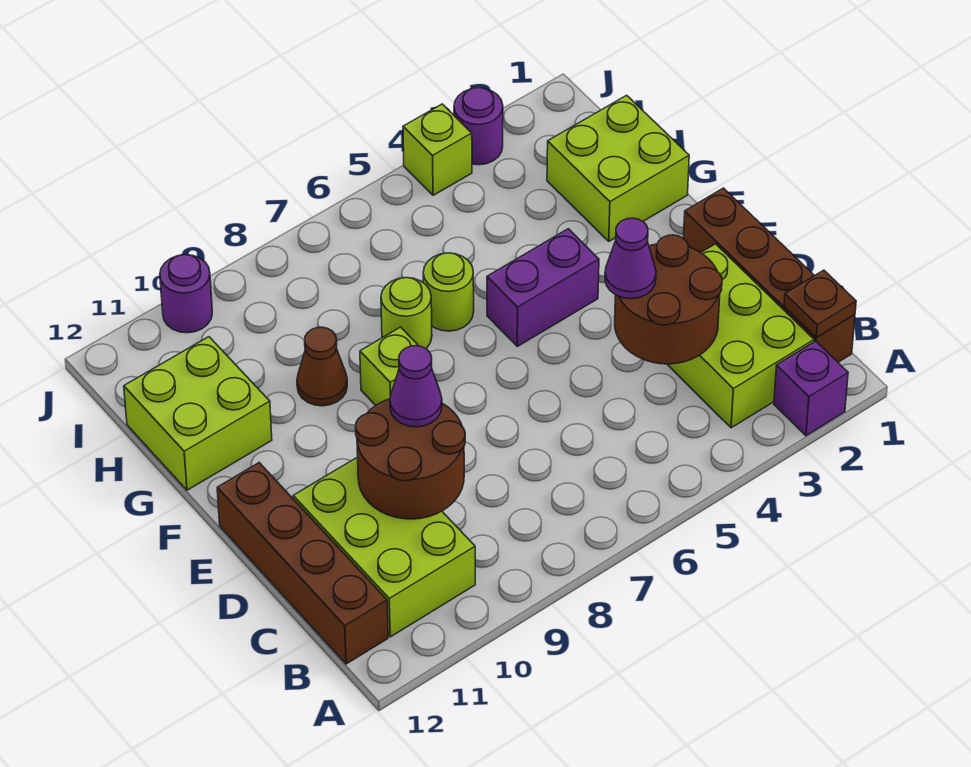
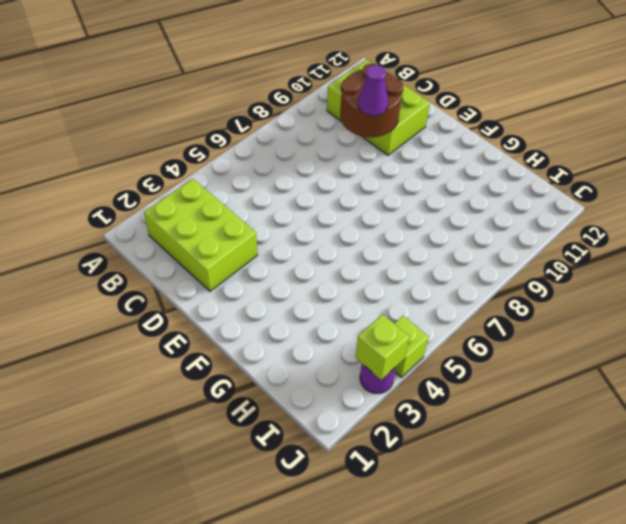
lime brick J3 level 2 -> lime brick F8 level 1
none -> purple brick A2 level 1
none -> brown brick B1:E1 level 1
none -> brown brick B12:E12 level 1

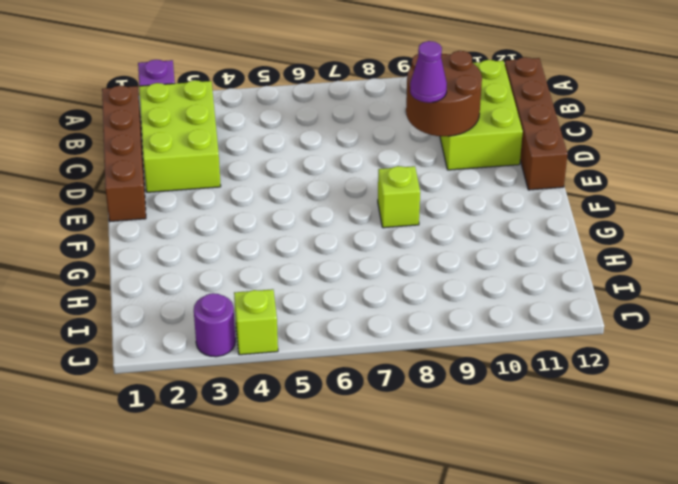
none -> purple brick F4:F5 level 1
none -> lime brick G1:H2 level 1
none -> lime round brick G6 level 1

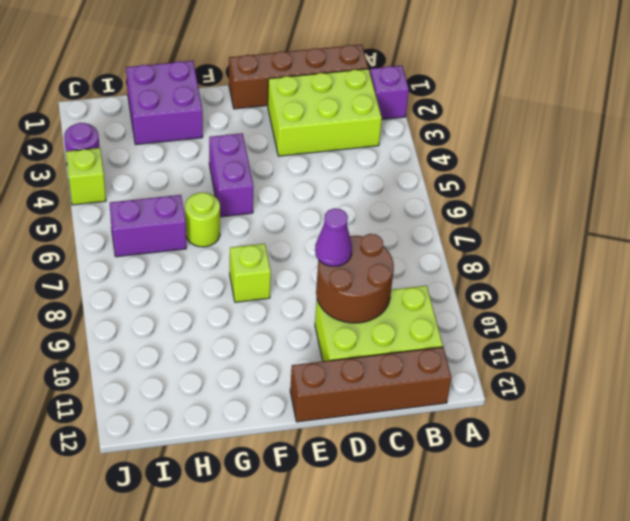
purple brick G1:H2 level 1 -> lime brick G1:H2 level 1
purple brick H6:I6 level 1 -> none
none -> lime round brick G7 level 1
none -> brown cone G9 level 1
none -> lime brick G11:H12 level 1

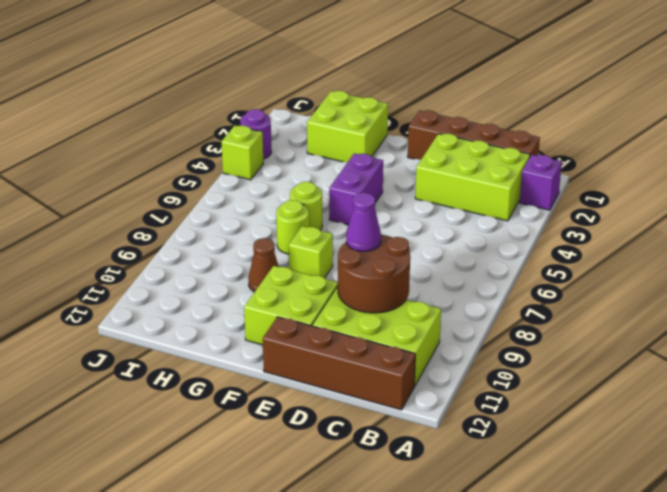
lime brick E10:F11 level 1 -> lime brick G11:H12 level 1
none -> purple round brick J10 level 1
none -> brown plate B1 level 2
none -> brown round brick C3:D4 level 2

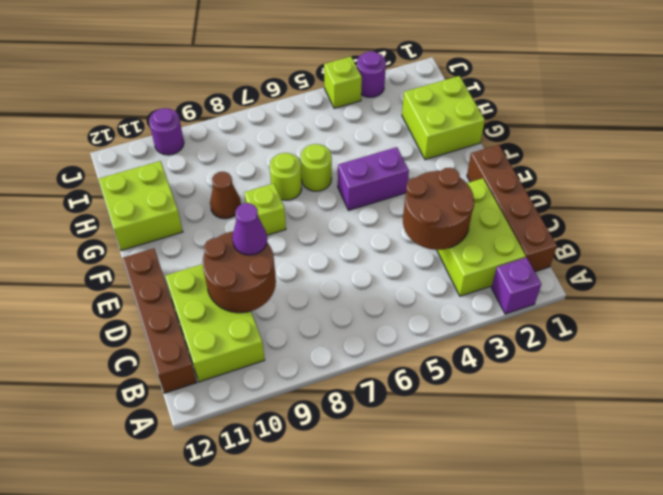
none -> brown plate B1 level 2
none -> purple cone D4 level 3

